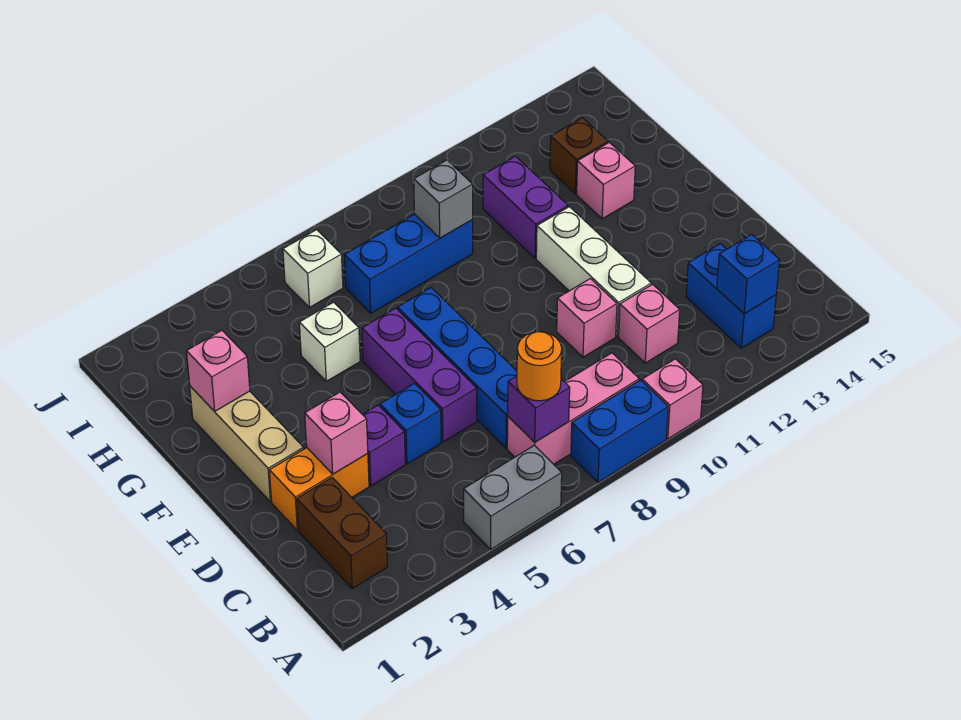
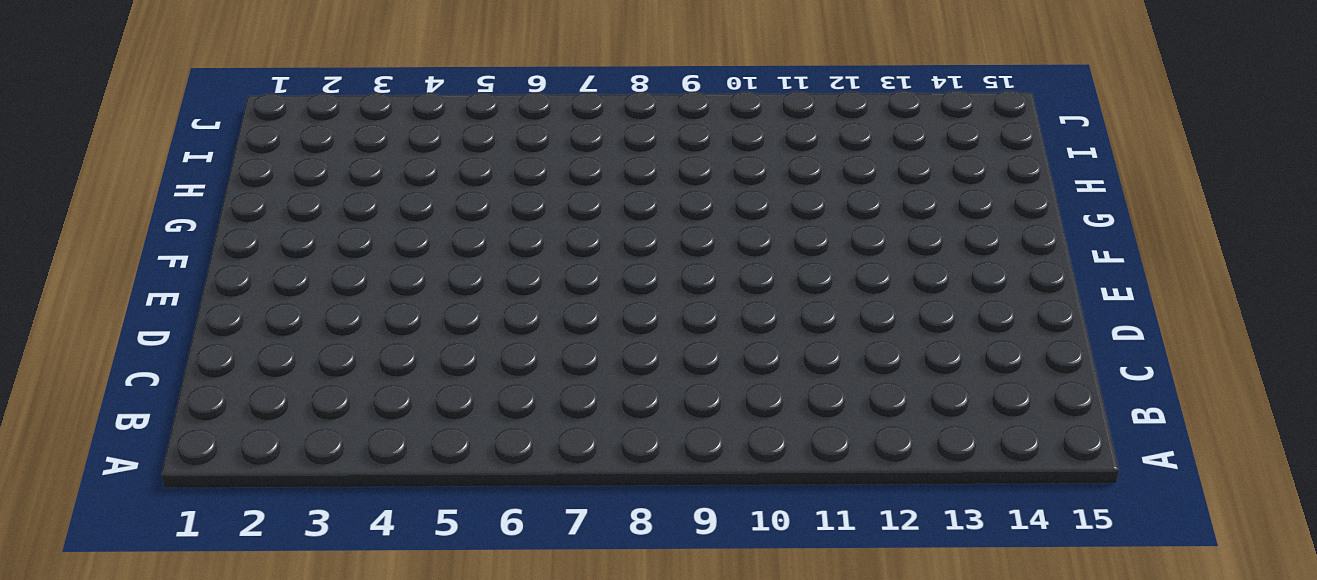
none -> grey brick A5:A6 level 1
none -> blue brick A8:A9 level 1
none -> pink brick A10 level 1

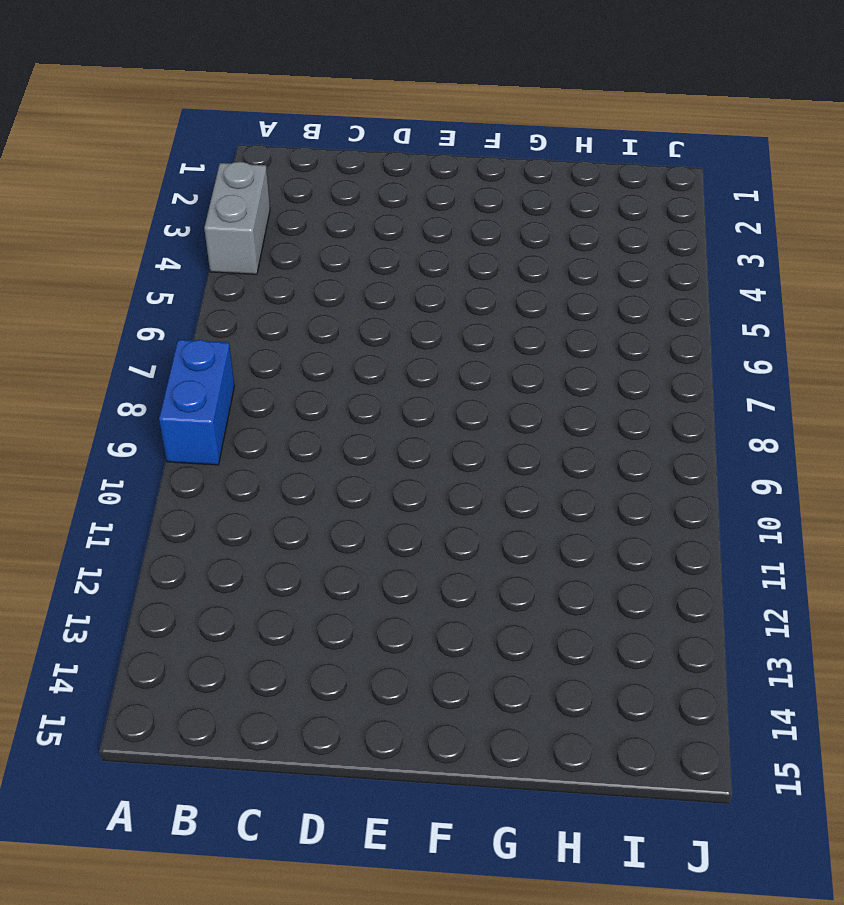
grey brick A3:A4 level 1 -> grey brick A5:A6 level 1
none -> pink brick A10 level 1
none -> brown brick B2:C2 level 1
none -> pink brick B7:B9 level 1

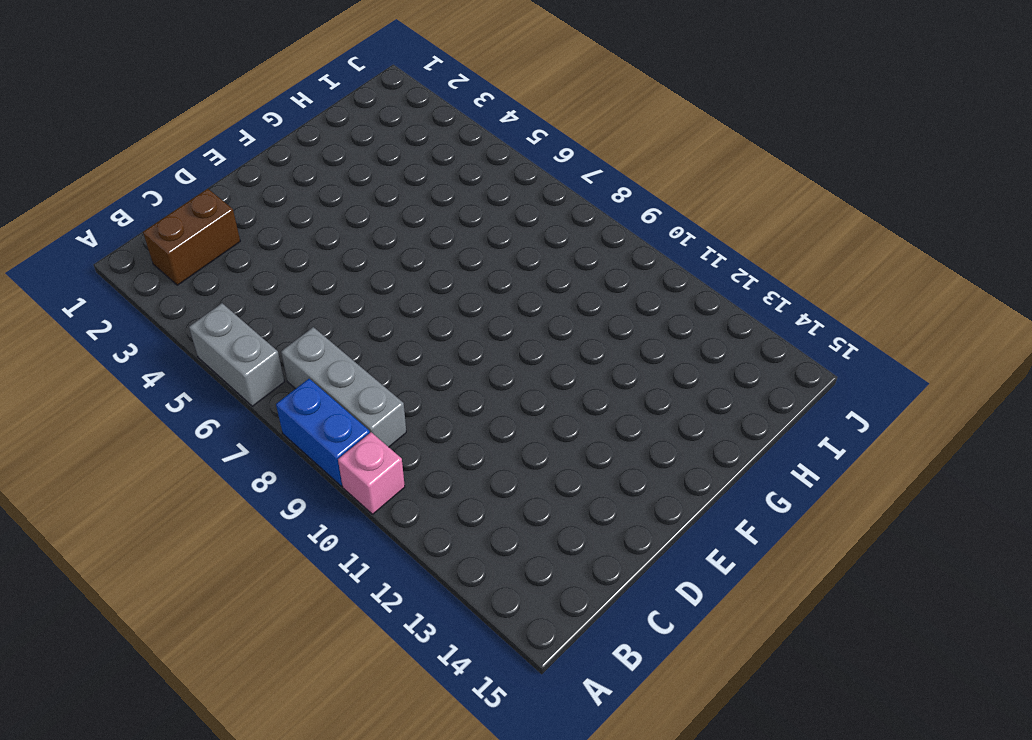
grey brick B7:B9 level 1 -> pink brick B7:B9 level 1
none -> blue brick B13:C13 level 1
none -> blue brick C7:F7 level 1
none -> pink brick C11 level 1

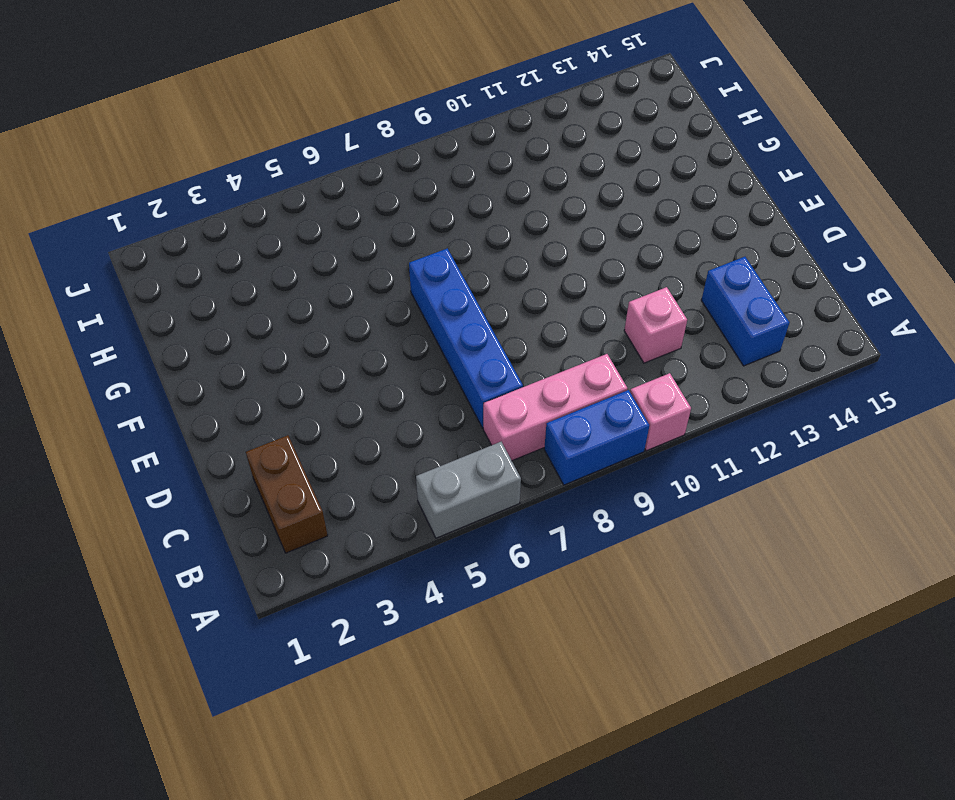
none -> orange brick D2:D3 level 1
none -> purple brick D4 level 1
none -> blue brick D5 level 1

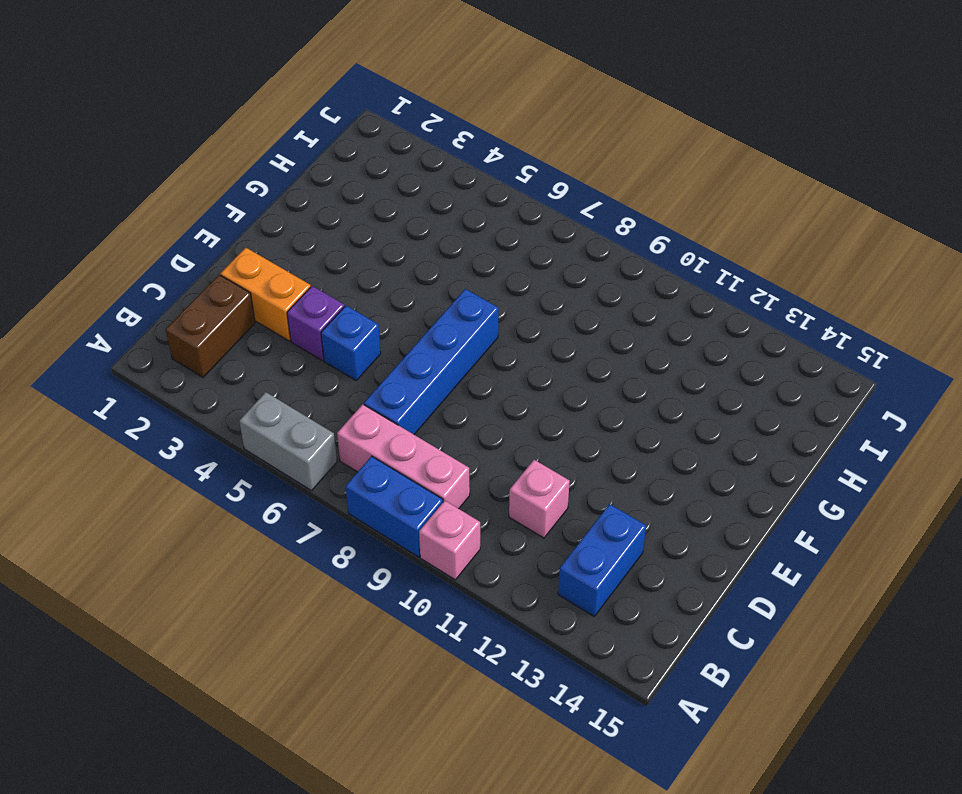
none -> purple brick D6:F6 level 1
none -> pink brick D10 level 1
none -> white brick D11:F11 level 1

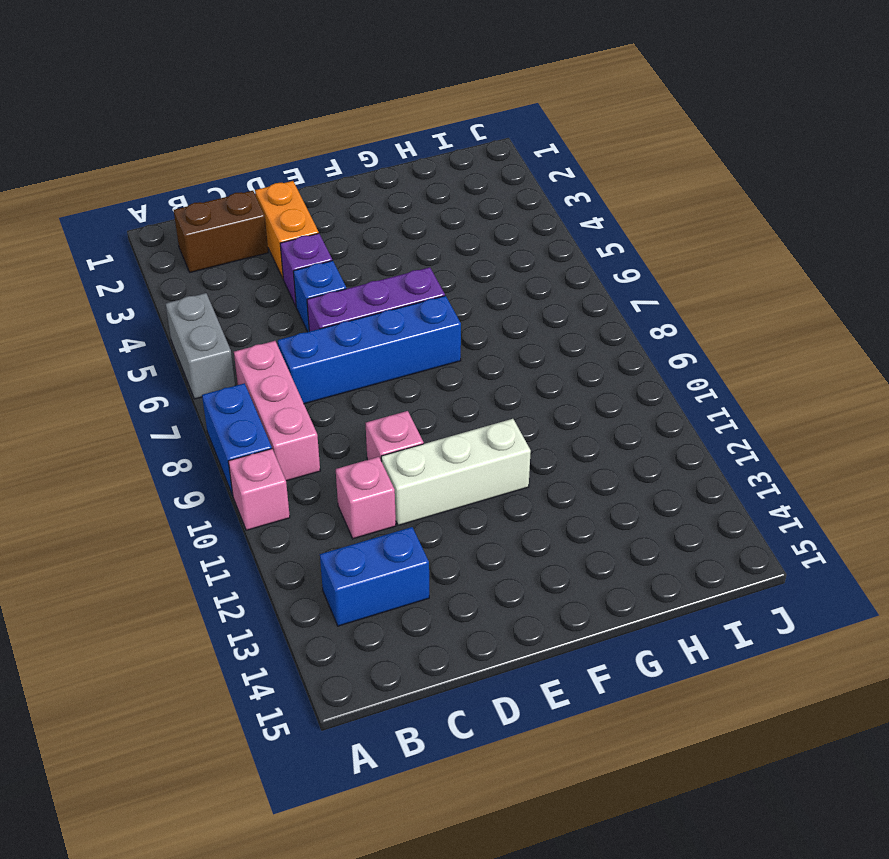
none -> tan brick E2:G2 level 1
none -> white brick G5 level 1
none -> purple brick G11:H11 level 1

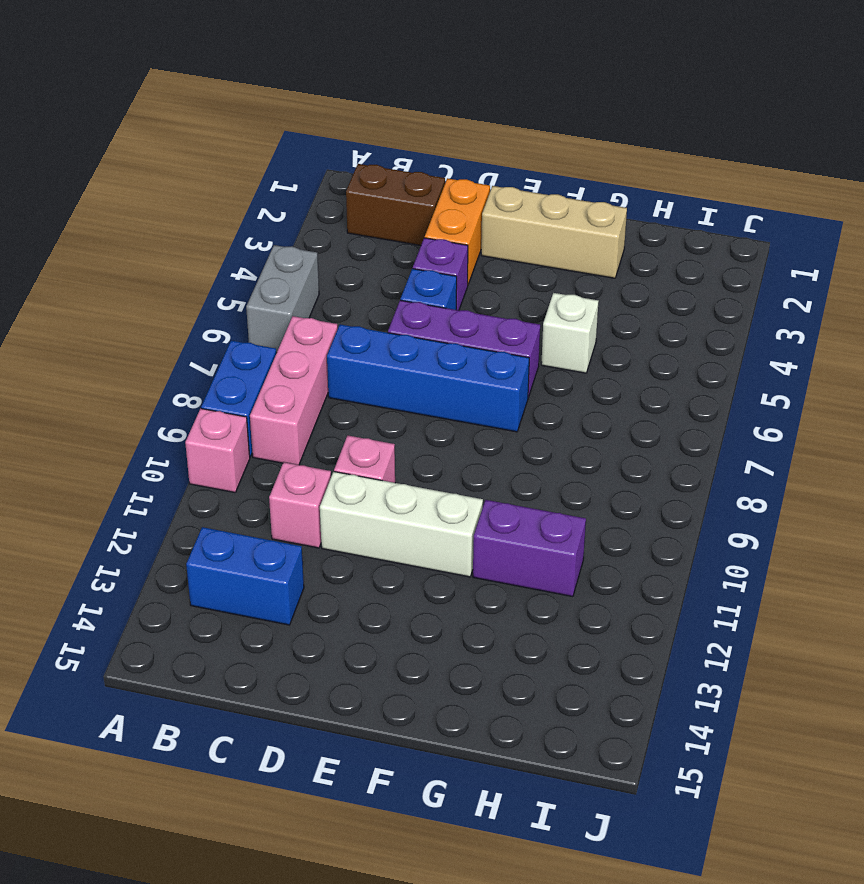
none -> pink brick G13 level 1
none -> blue brick H7:H9 level 1
none -> brown brick H13 level 1

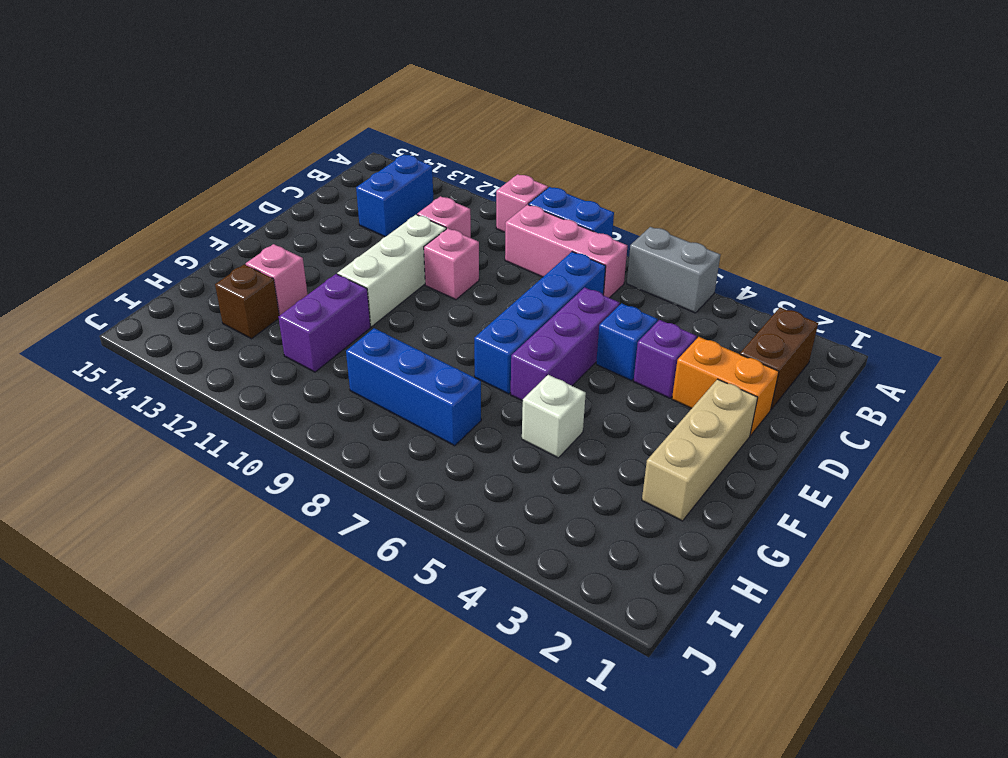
none -> white brick I6 level 1
none -> purple brick B7 level 2
none -> blue brick B13 level 2

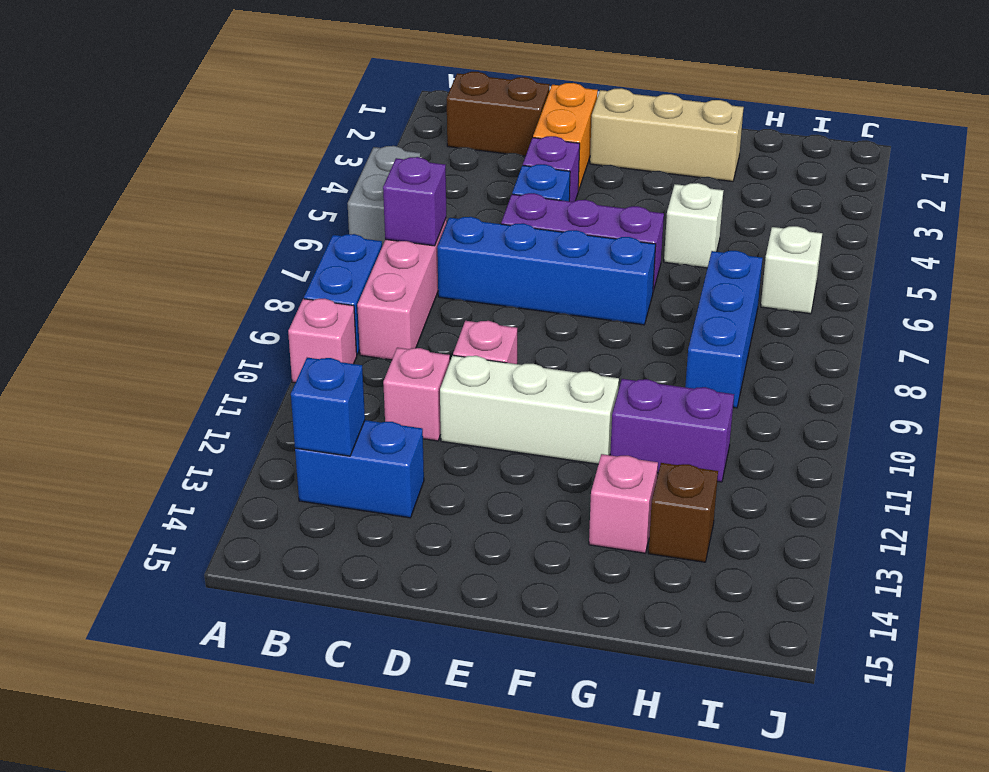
none -> pink brick D3 level 2
none -> pink brick G2 level 2
none -> grey brick H9 level 2

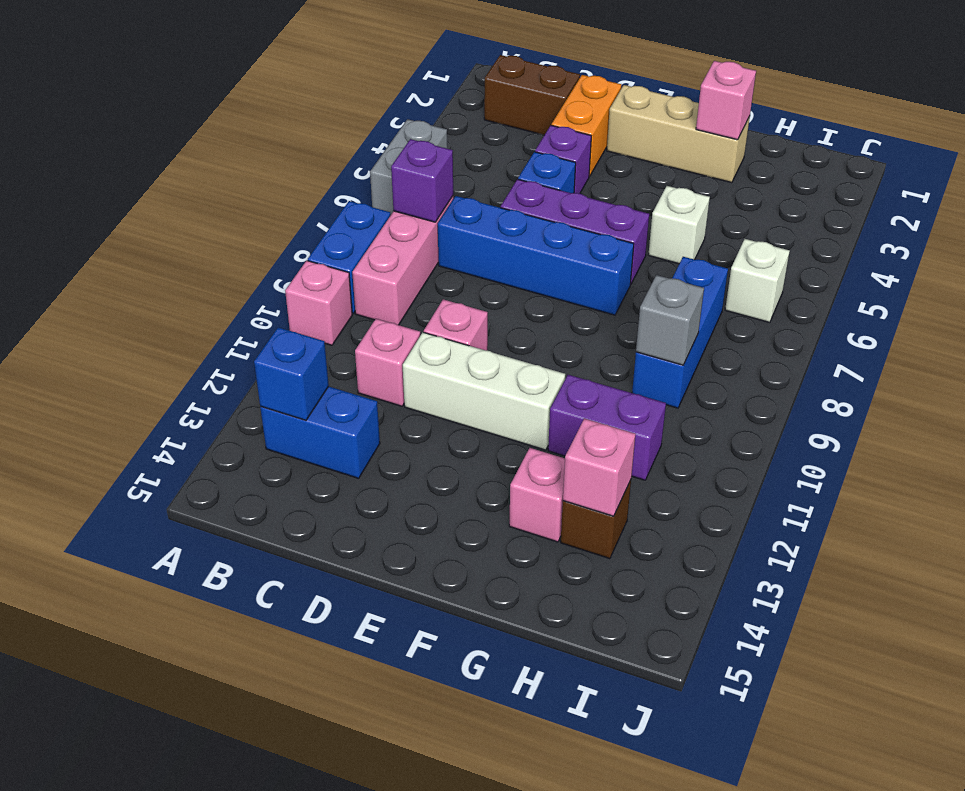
pink brick H13 level 2 -> pink brick D3 level 2
none -> orange round brick B7 level 3

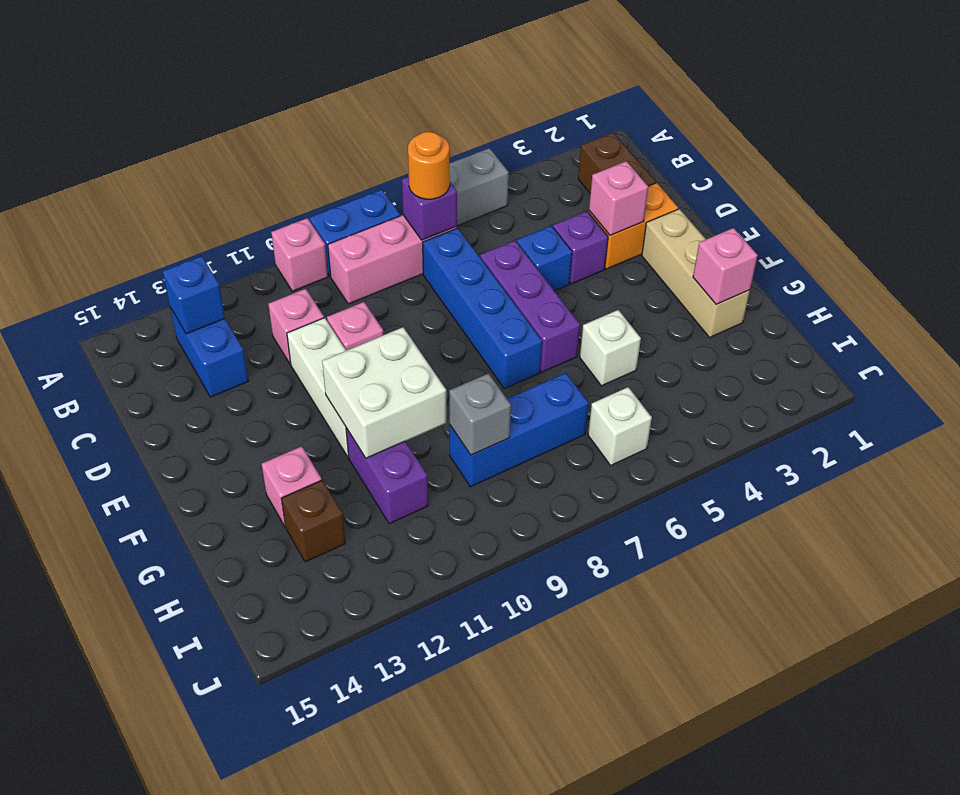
white brick F10:G11 level 2 -> none

